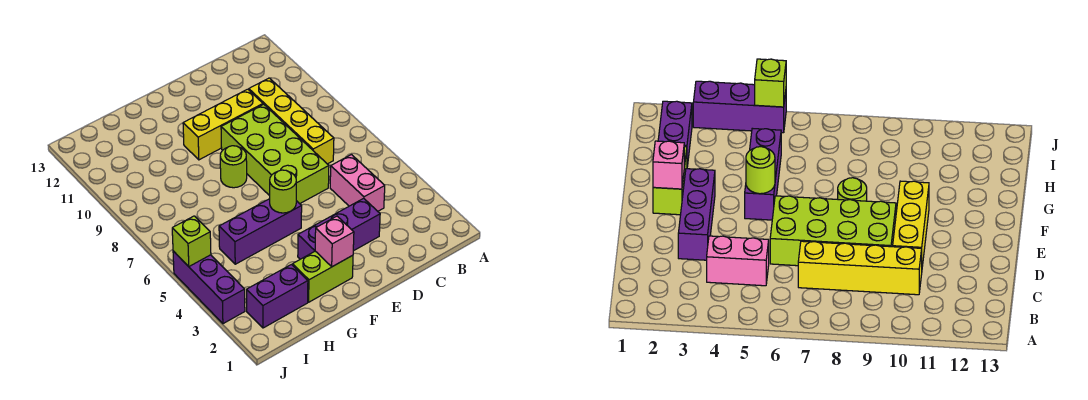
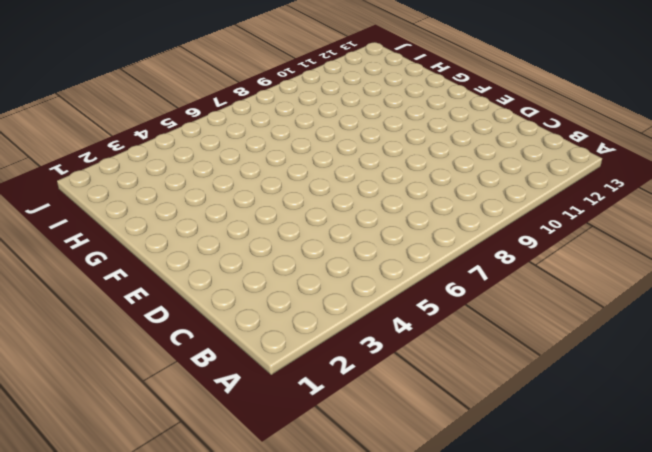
none -> pink brick C4:C5 level 1
none -> yellow brick C7:C10 level 1
none -> purple brick D3:F3 level 1

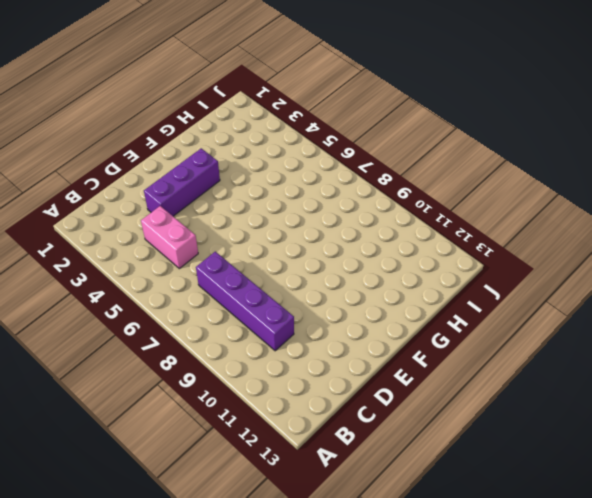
purple brick C7:C10 level 1 -> yellow brick C7:C10 level 1
none -> lime brick D6:E9 level 1
none -> yellow brick D10:F10 level 1
none -> lime brick F2:G2 level 1

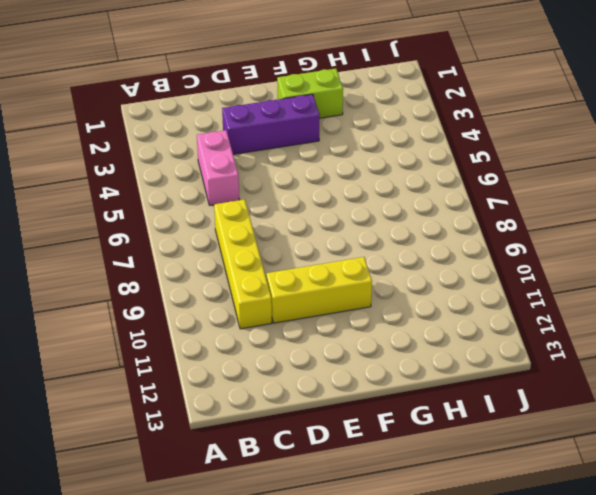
none -> lime brick D6:E9 level 1
none -> purple brick F5:H5 level 1
none -> lime round brick F8 level 1

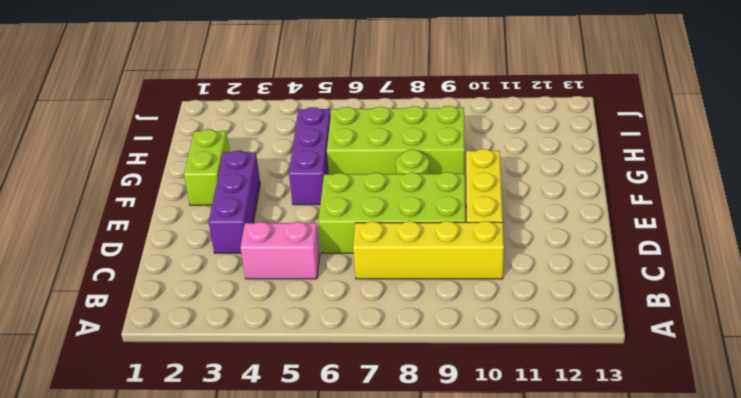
lime brick G6:H9 level 1 -> none
none -> purple brick H2:I2 level 1
none -> purple brick J3:J5 level 1
none -> pink brick F2 level 2

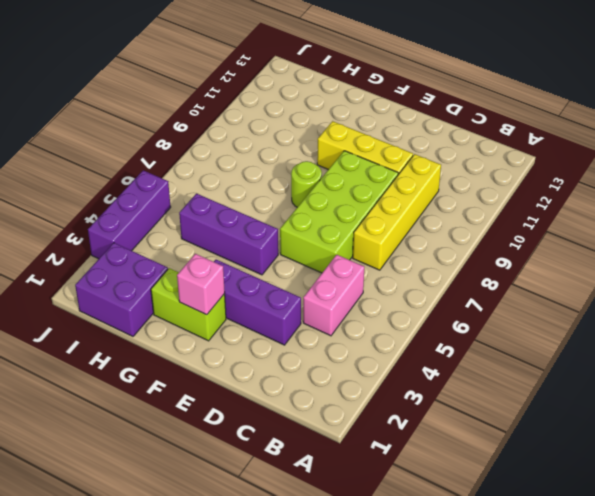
purple brick H1:I2 level 1 -> purple brick H2:I2 level 1
none -> lime round brick F5 level 2
none -> lime brick J5 level 2

